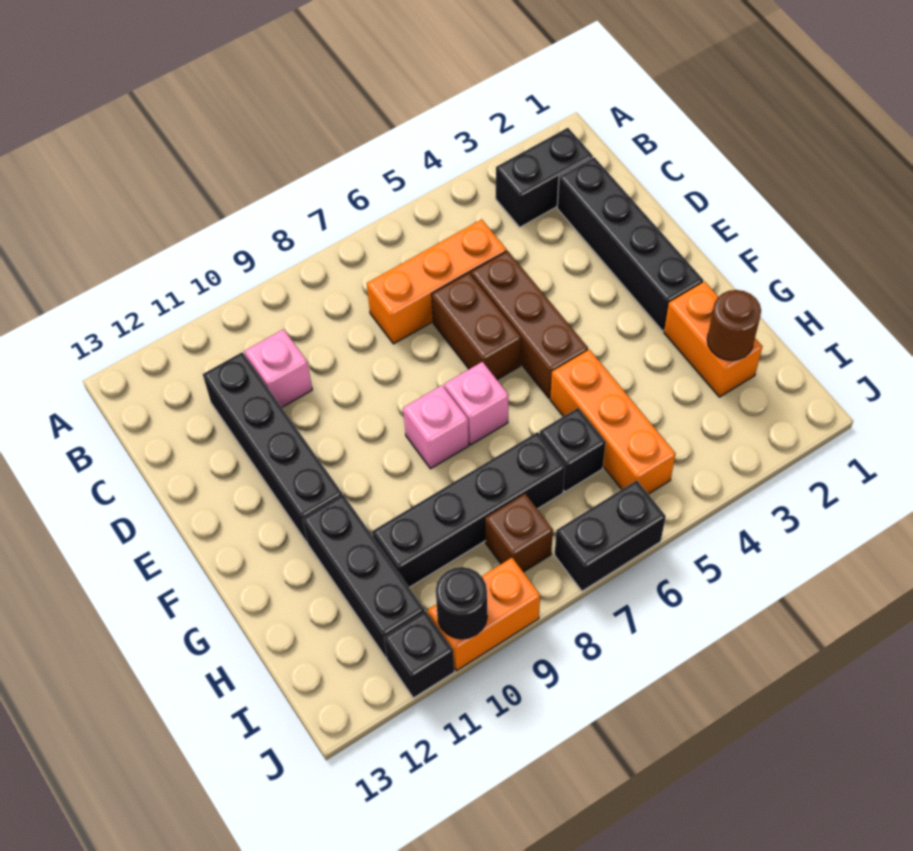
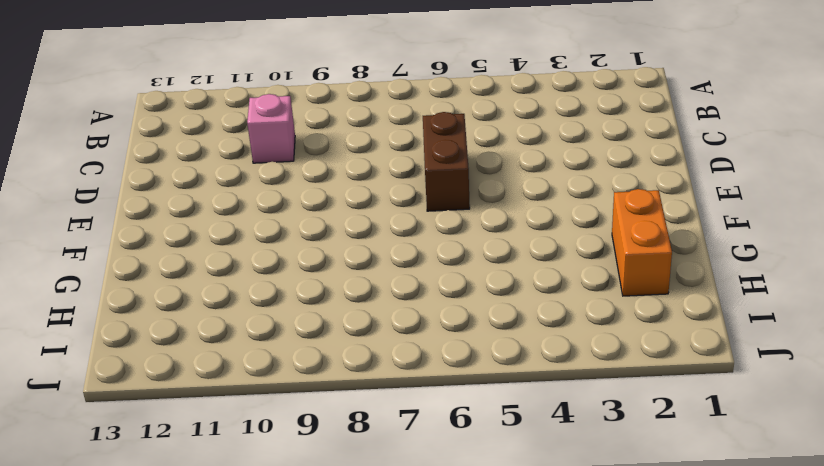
none -> black brick B2:B3 level 1
none -> black brick C2:F2 level 1
none -> orange brick C5:C7 level 1

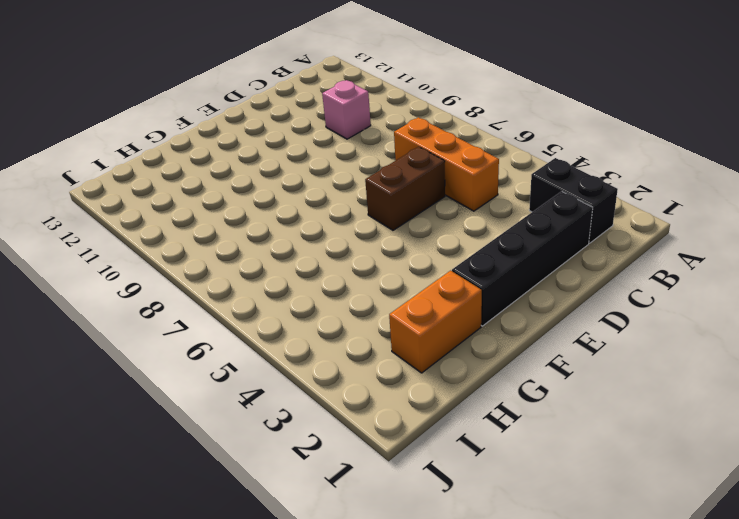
none -> black brick C11:F11 level 1
none -> brown brick D5:F5 level 1
none -> pink brick F7 level 1

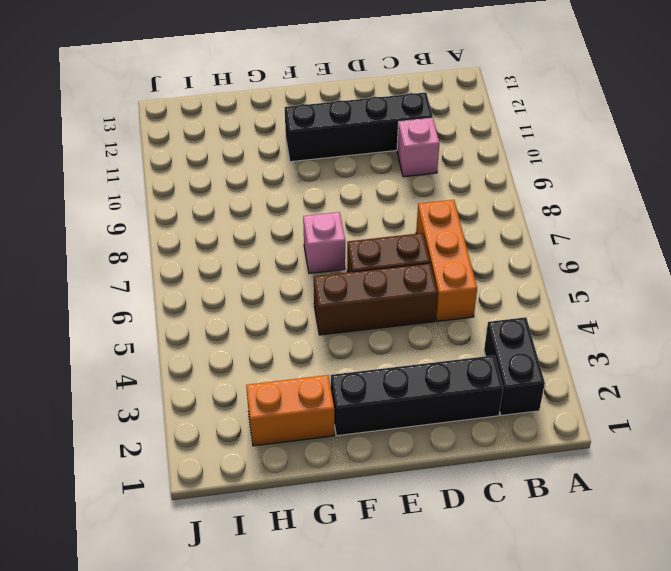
none -> pink brick F8 level 1
none -> orange brick G5:I5 level 1
none -> black brick G11:I11 level 1

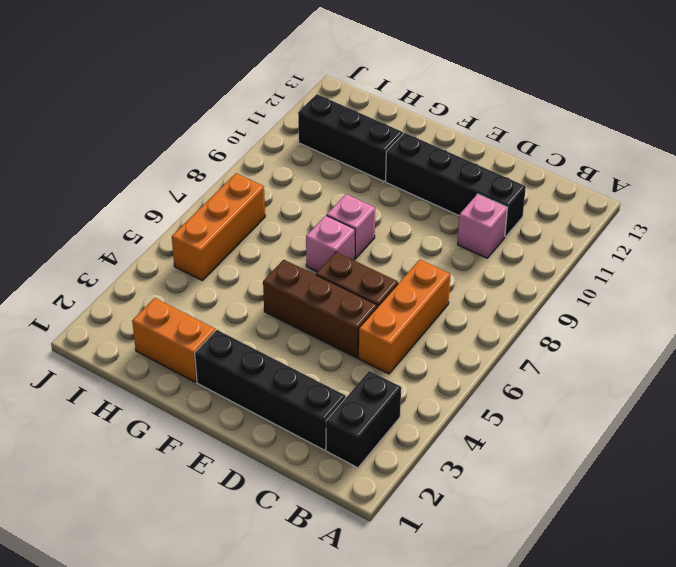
orange brick I5:I7 level 1 -> orange brick G5:I5 level 1
none -> black brick H6 level 1
none -> black brick H7:H10 level 1
none -> brown brick I8 level 1

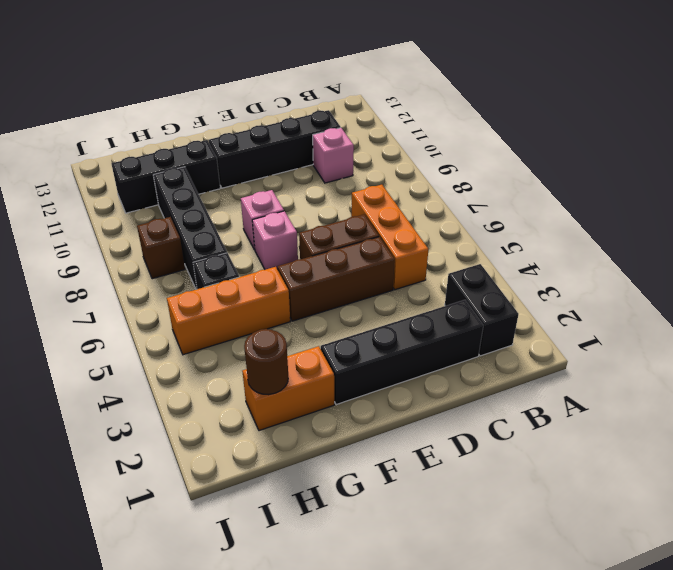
none -> black brick J6:J7 level 1
none -> orange brick J9:J10 level 1
none -> black brick J11 level 1

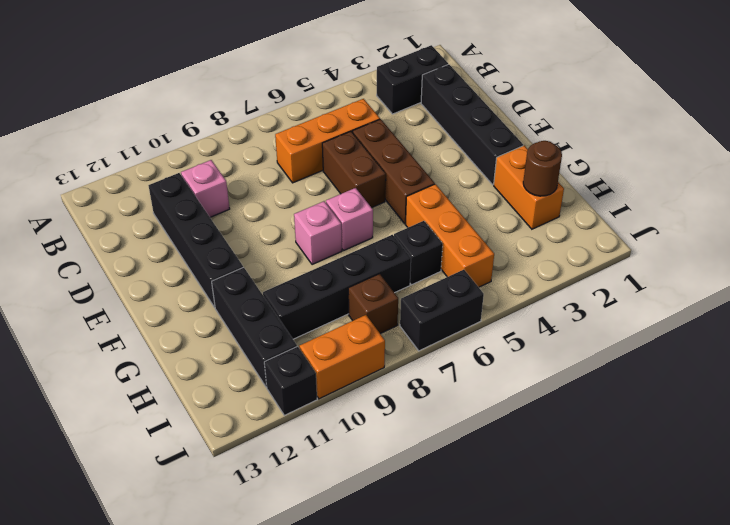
none -> black round brick J10 level 2

